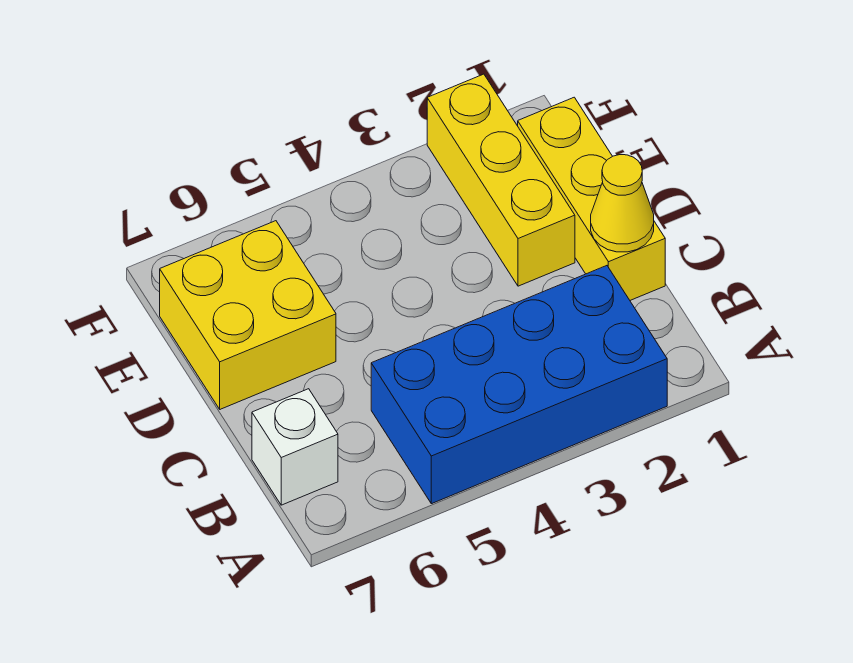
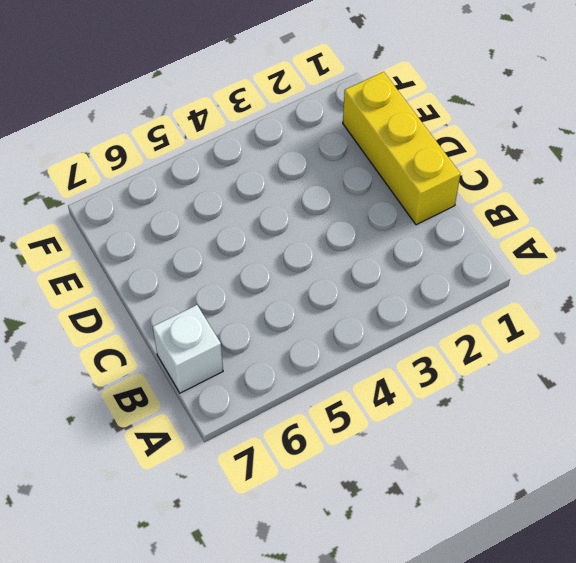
none -> blue brick A2:B5 level 1
none -> yellow brick D2:F2 level 1

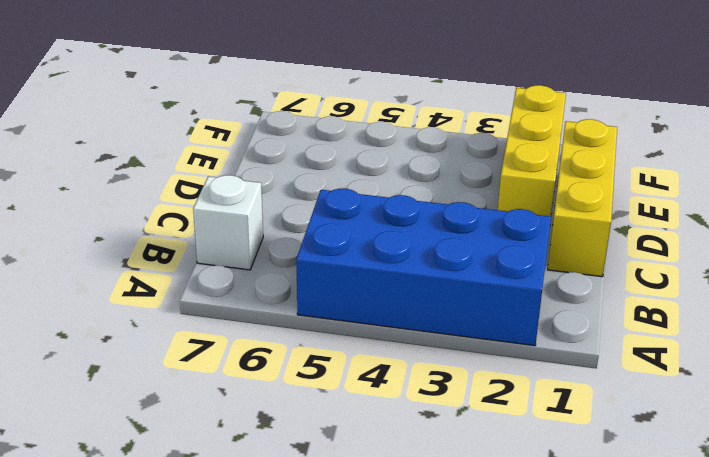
none -> yellow brick D6:E7 level 1
none -> yellow cone C1 level 2

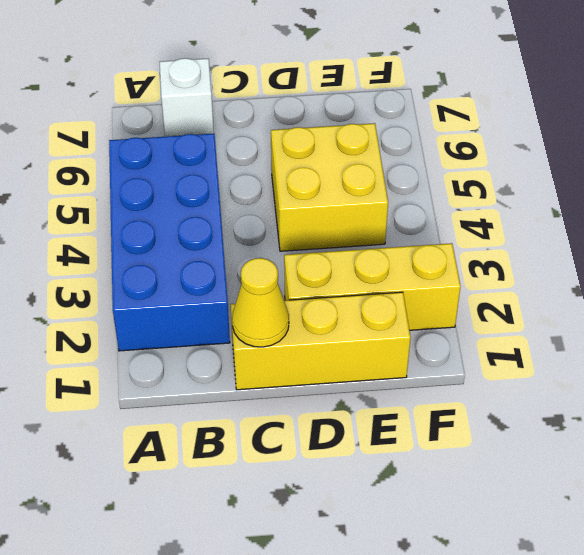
yellow brick D4:E5 level 1 -> yellow brick D6:E7 level 1

